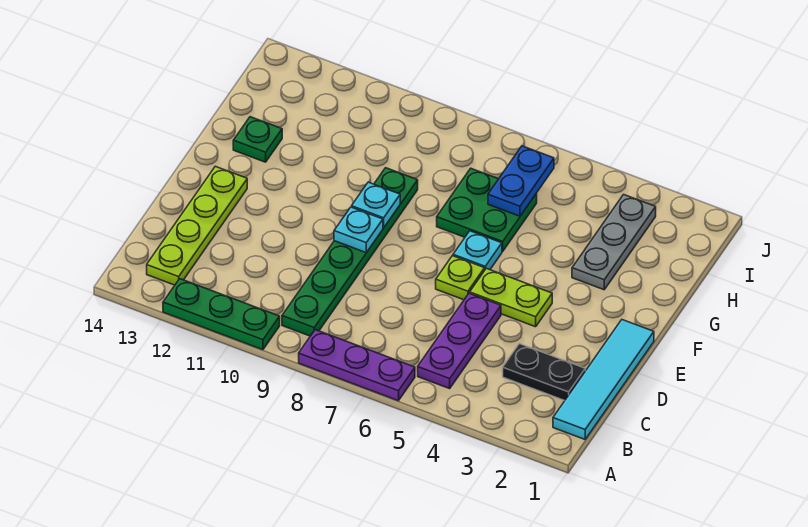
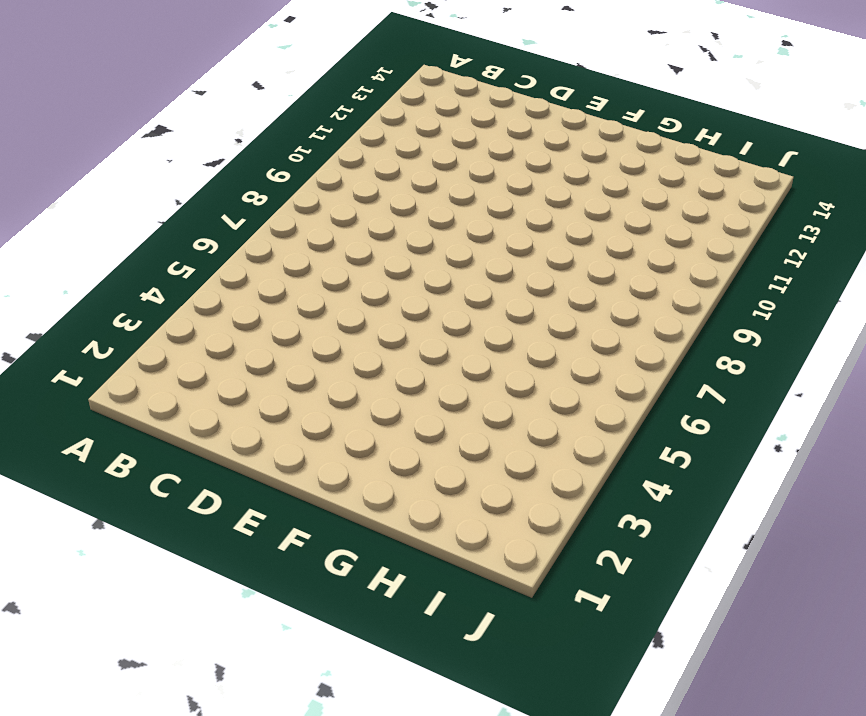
none -> purple plate A6:A8 level 1
none -> green plate A10:A12 level 1
none -> cyan tile B1:E1 level 1

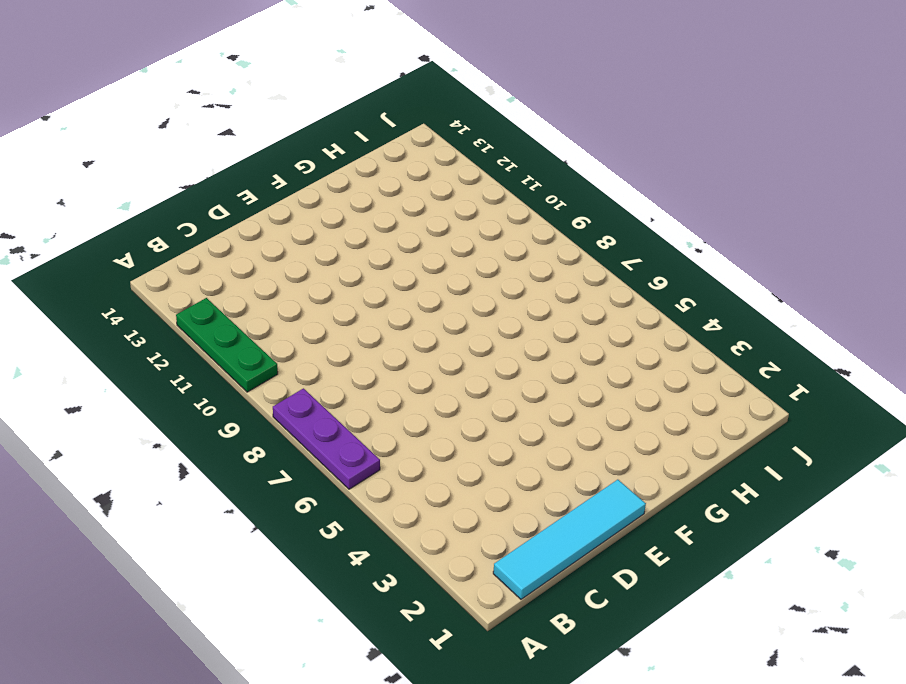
none -> purple plate B5:D5 level 1
none -> green plate B9:G9 level 1
none -> lime plate B13:E13 level 1

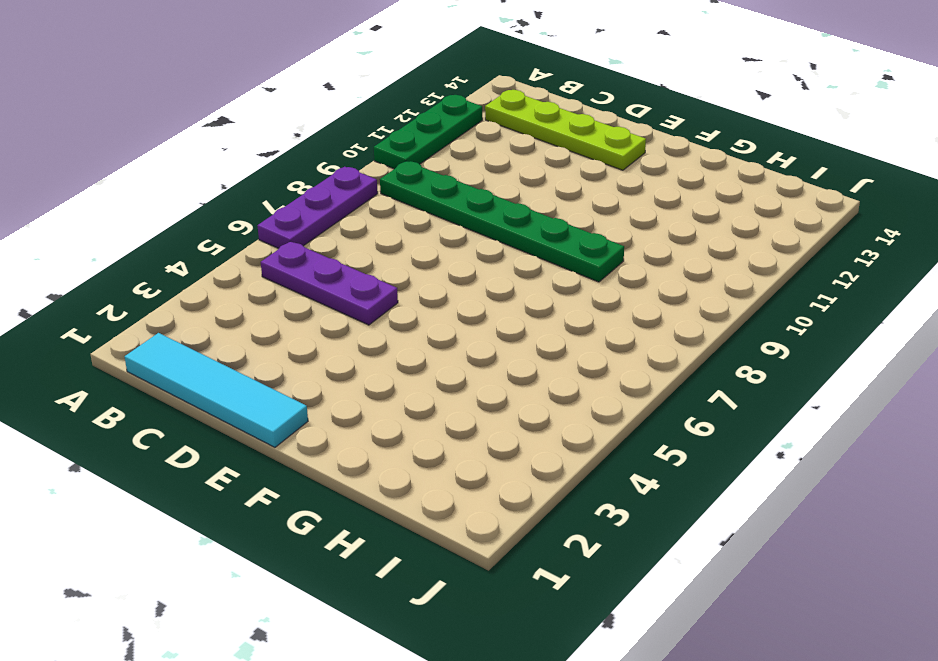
none -> black plate C2:C3 level 1
none -> lime plate E4:E5 level 1
none -> lime plate E6 level 1

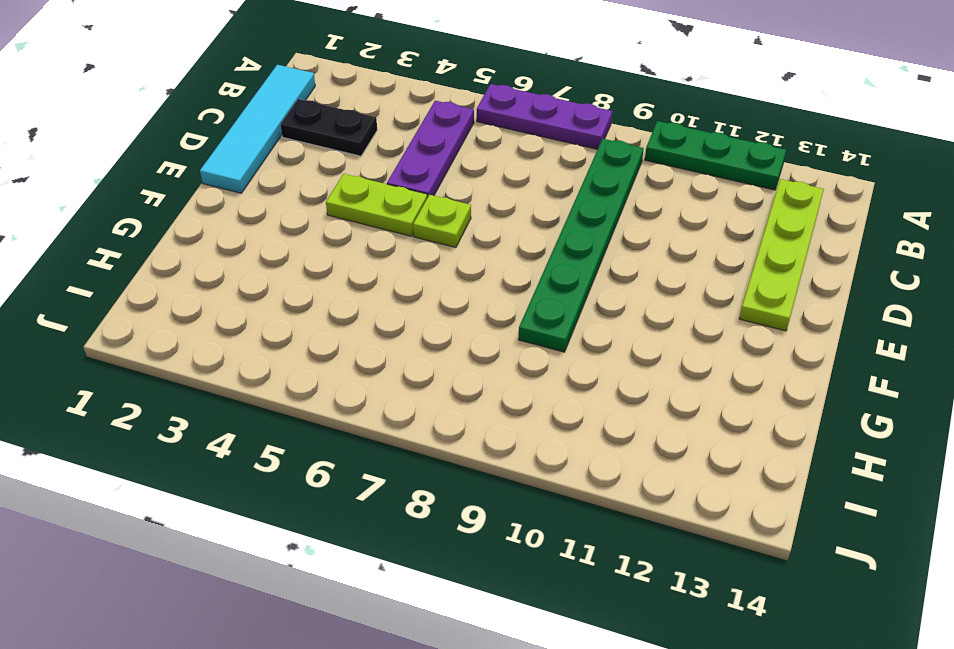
none -> cyan plate F6 level 1
none -> grey plate G3:I3 level 1
none -> green plate G6:H7 level 1

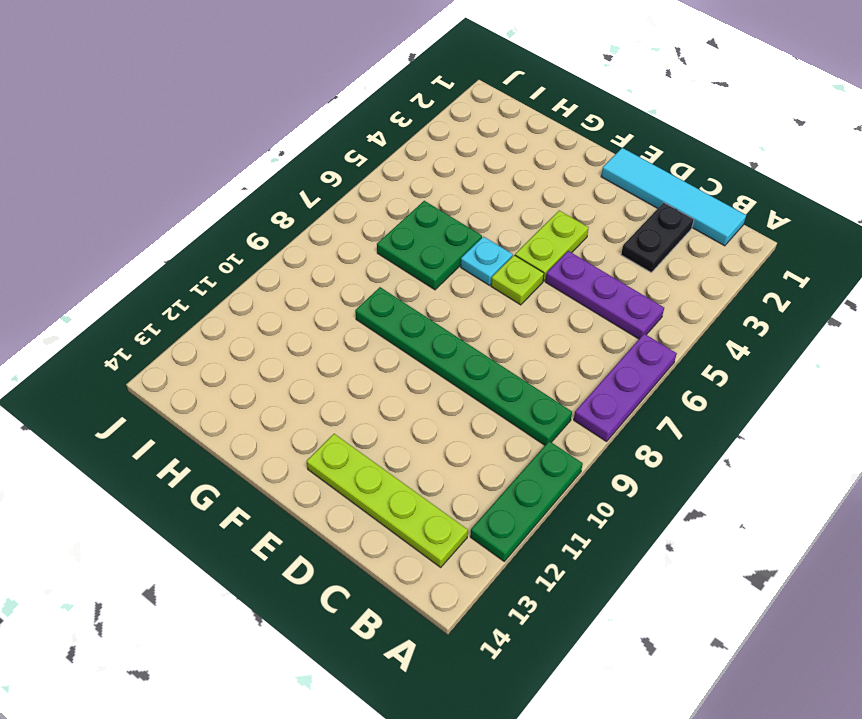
none -> grey plate G3:I3 level 1
none -> green plate G13 level 1
none -> cyan plate E9 level 2

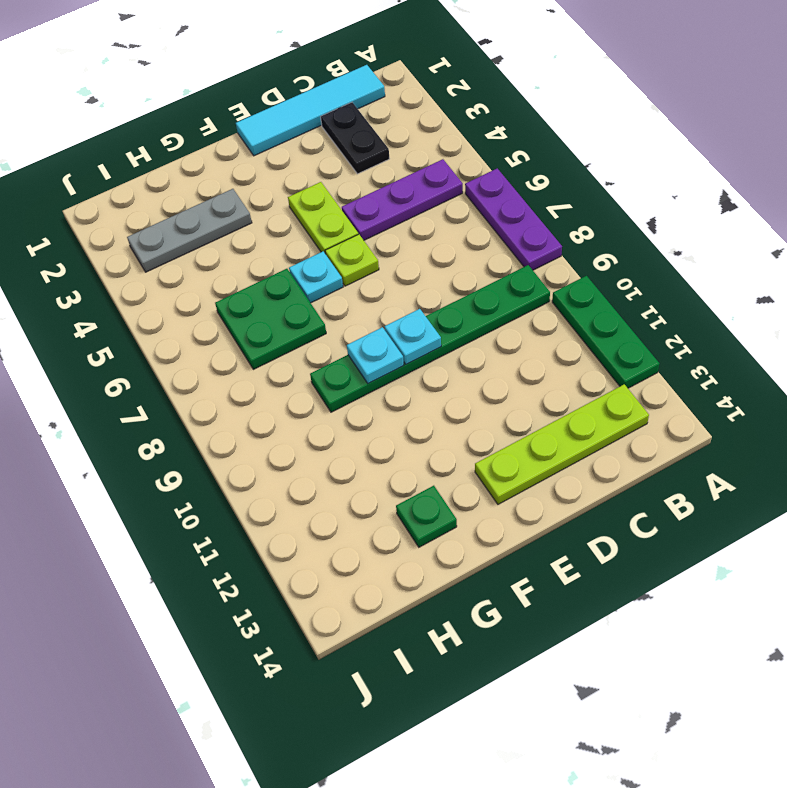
none -> blue plate H6:I6 level 2

